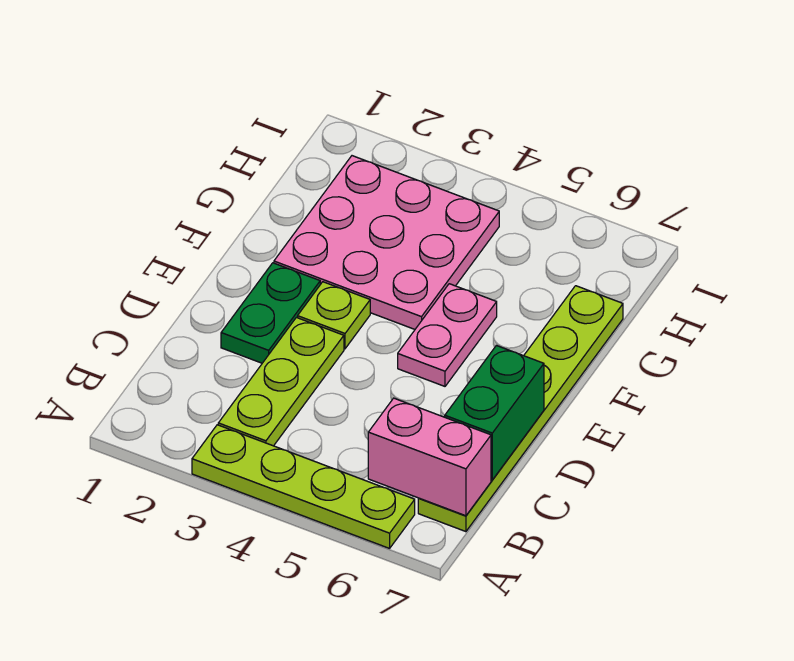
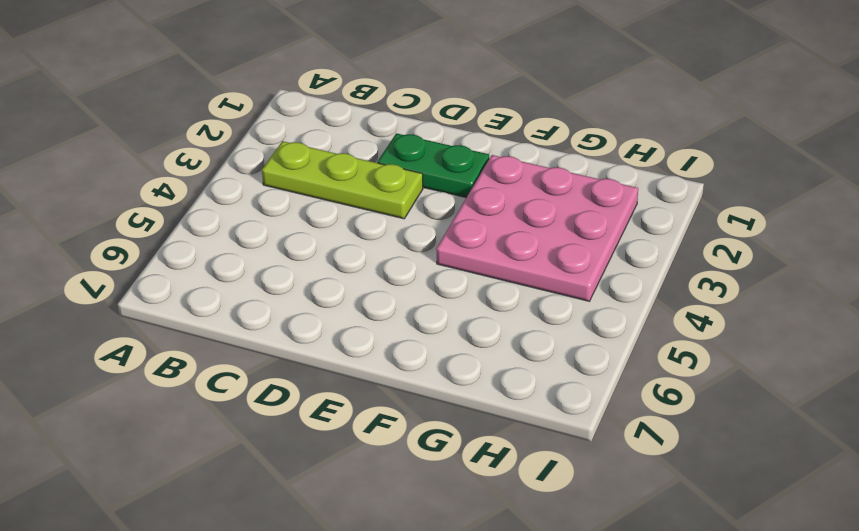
none -> lime plate A3:A6 level 1
none -> lime plate B7:G7 level 1

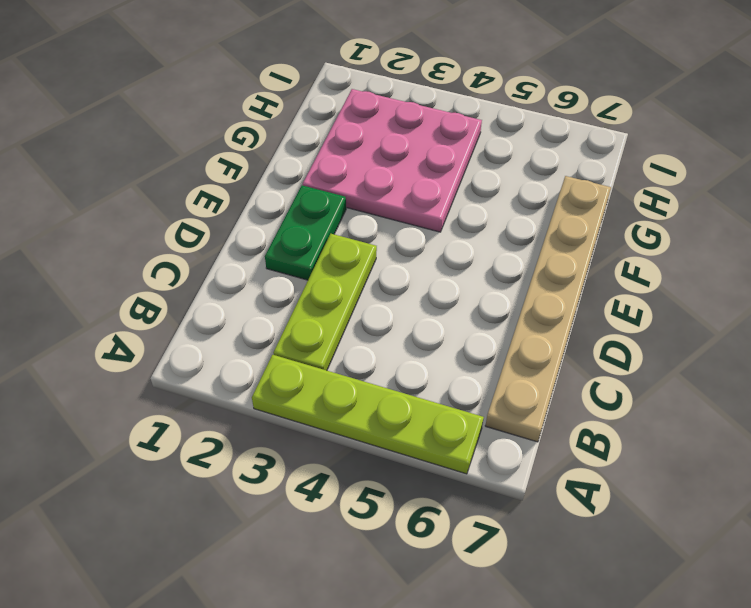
tan plate B7:G7 level 1 -> lime plate B7:G7 level 1
none -> lime plate E3 level 1
none -> pink plate E5:F5 level 1

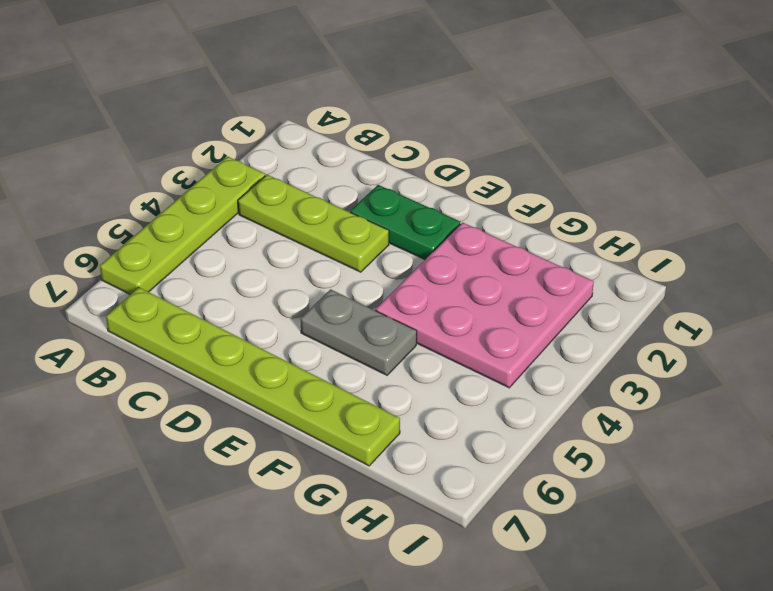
grey plate E5:F5 level 1 -> pink plate E5:F5 level 1
none -> lime plate E3 level 1
none -> pink brick B6:B7 level 2

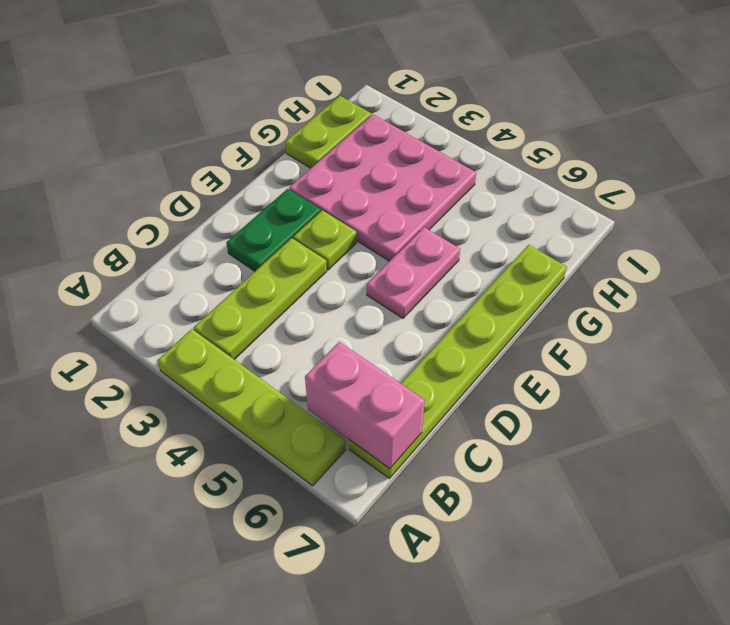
lime plate G1:H1 level 1 -> none
none -> green brick C7:D7 level 2

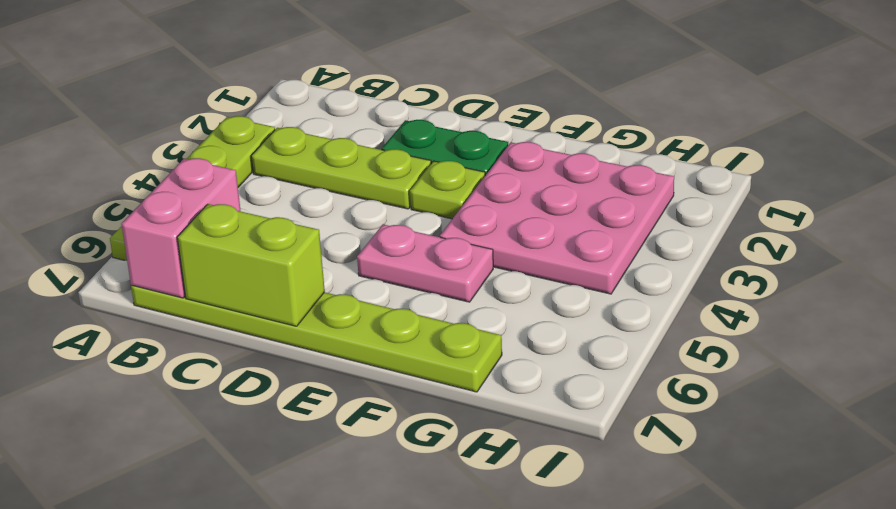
lime brick C7:D7 level 2 -> green brick C7:D7 level 2

